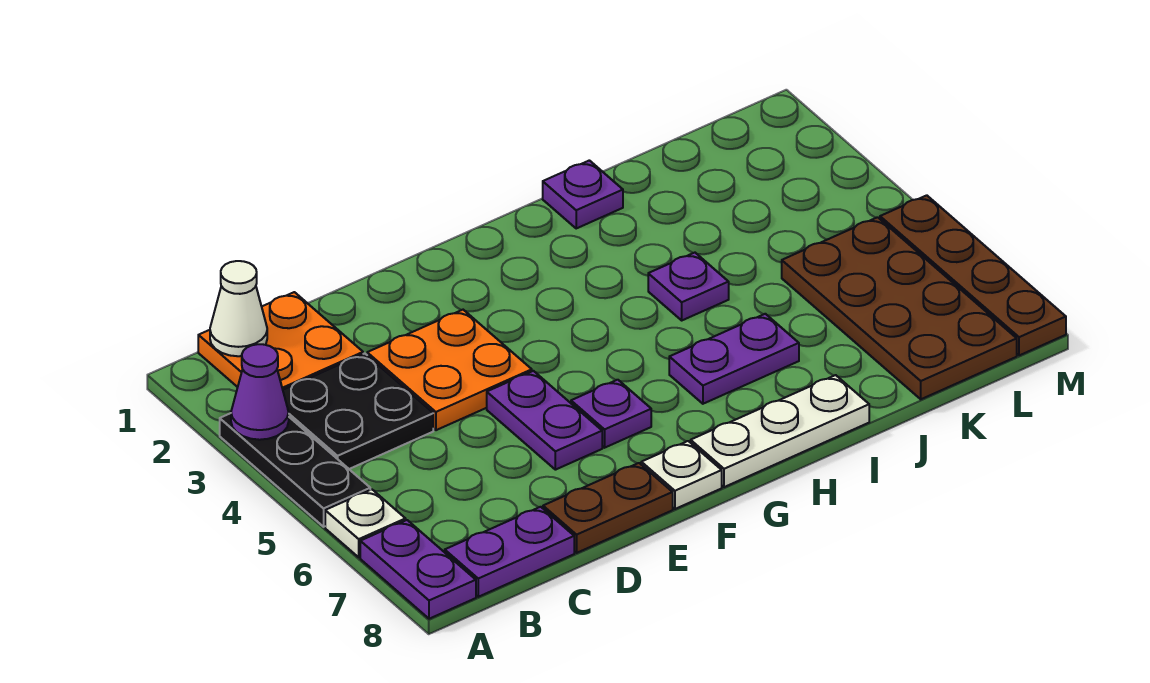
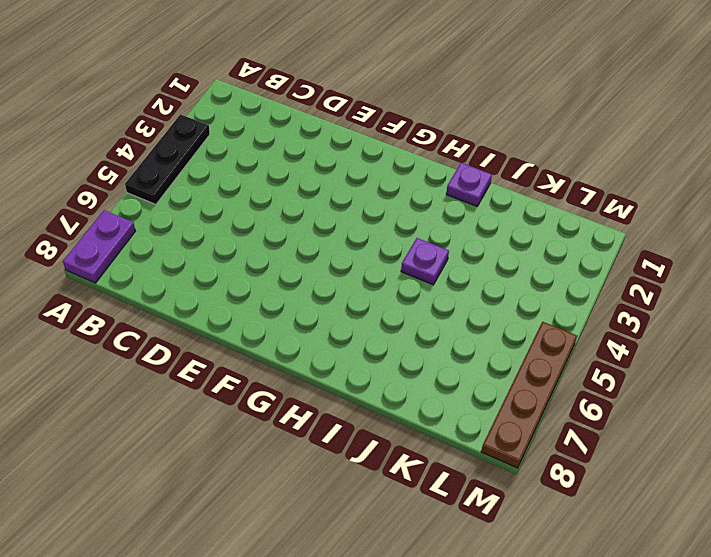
none -> white plate A6 level 1
none -> orange plate B1:C2 level 1
none -> black plate B3:C4 level 1

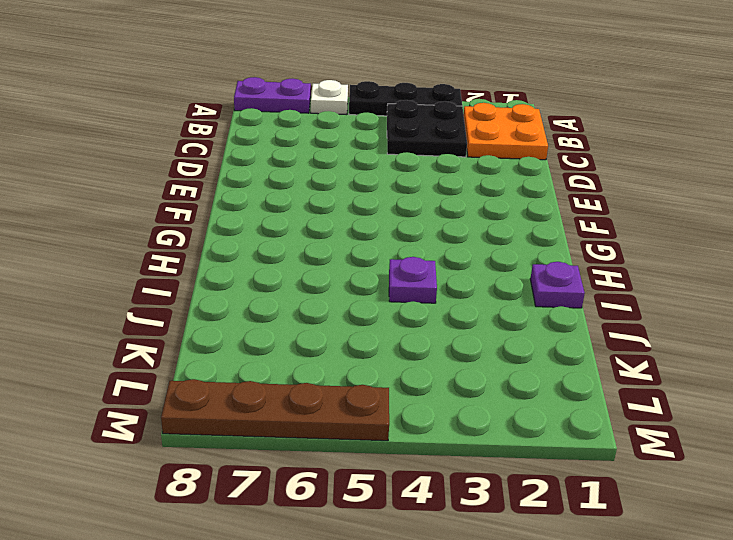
none -> purple plate B8:C8 level 1
none -> orange plate D3:E4 level 1
none -> brown plate D8:E8 level 1

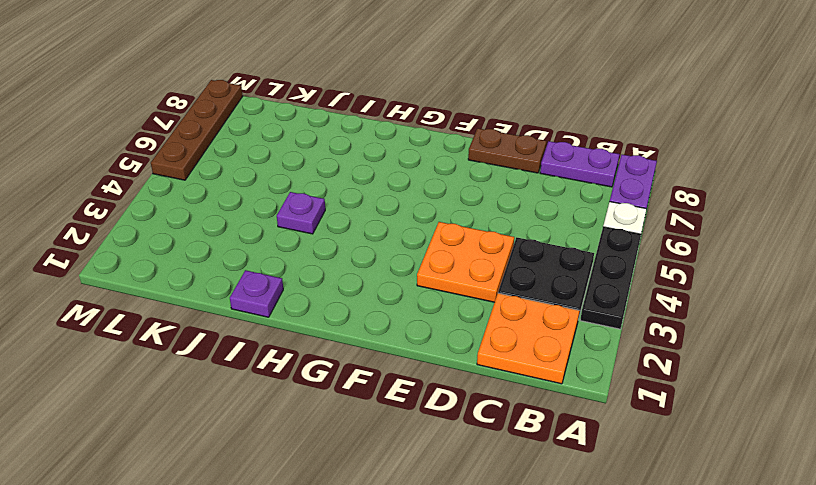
none -> purple plate E5:E6 level 1
none -> purple plate F6 level 1
none -> white plate F8 level 1

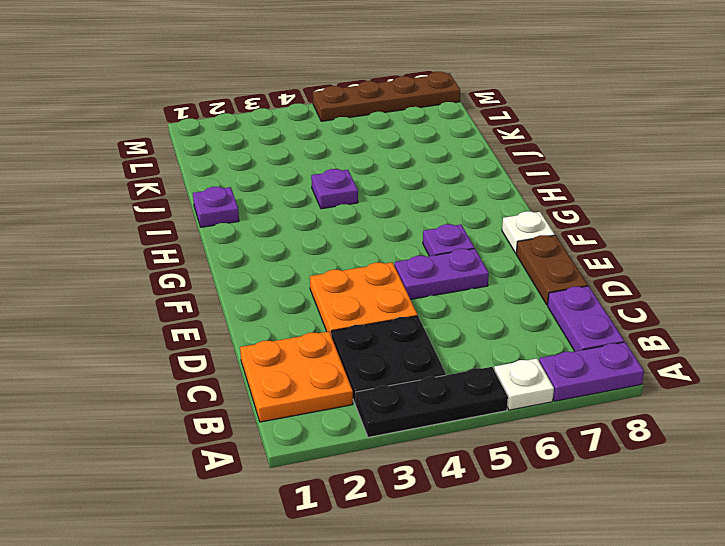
none -> white plate G8:I8 level 1
none -> purple plate H6:I6 level 1
none -> brown plate K5:L8 level 1

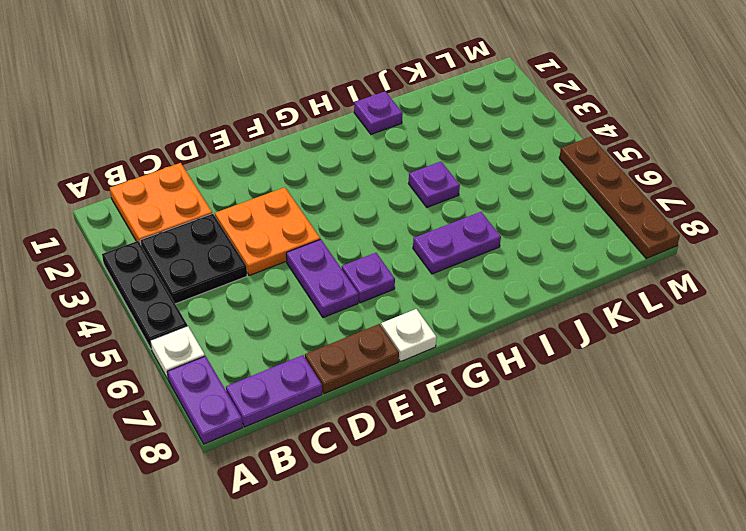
none -> white plate G8:I8 level 1
none -> brown plate K5:L8 level 1
none -> purple cone A3 level 2

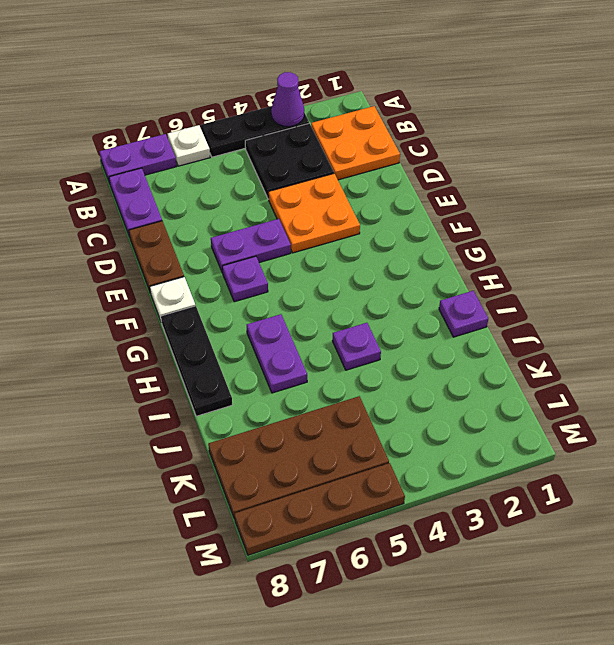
black plate G8:I8 level 1 -> white plate G8:I8 level 1
none -> white cone B1 level 2

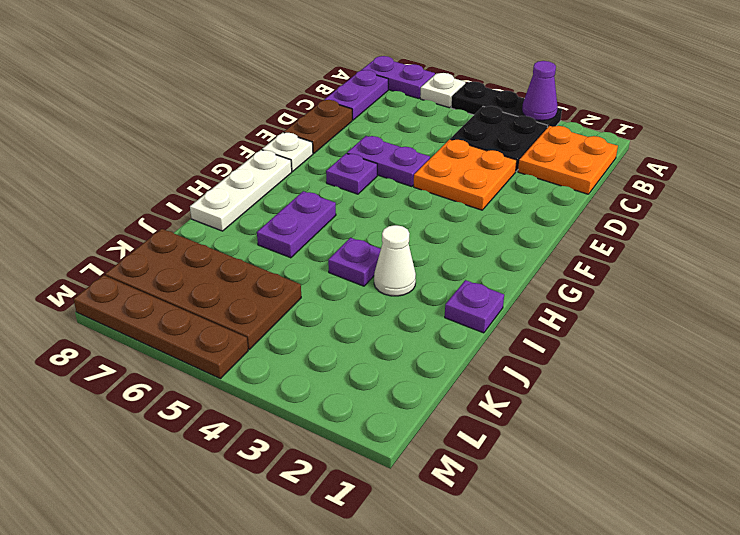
white cone I3 level 1 -> white cone B1 level 2

